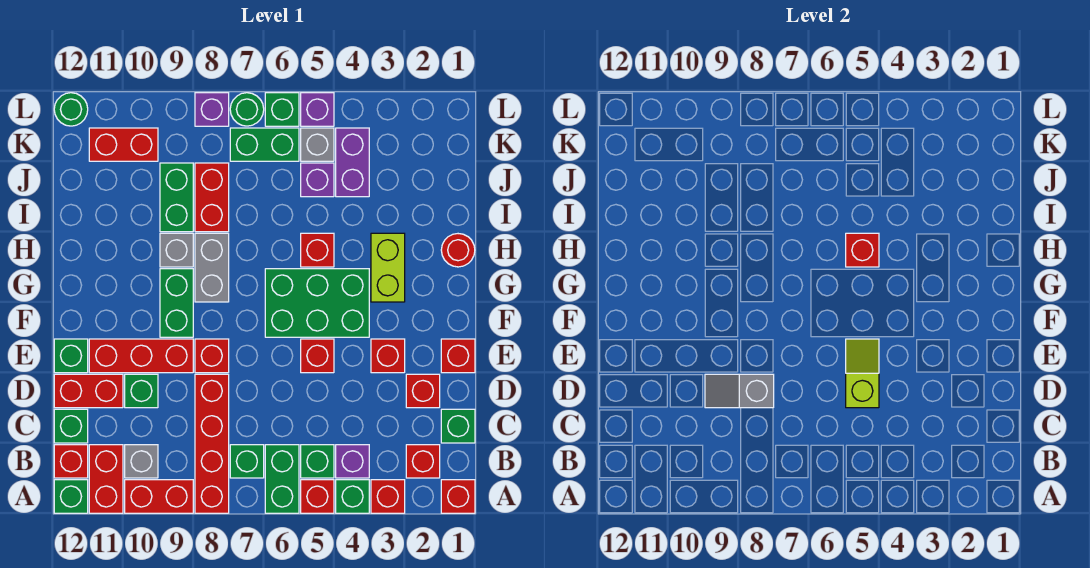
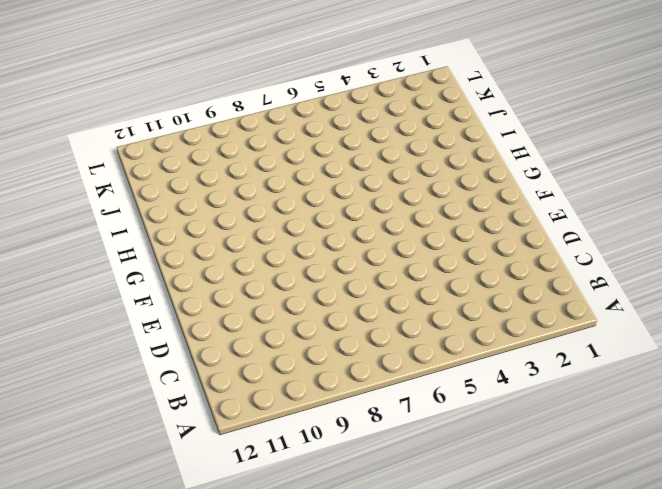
none -> red brick A1 level 1
none -> red brick A3 level 1
none -> green brick A4 level 1
none -> red brick A5 level 1

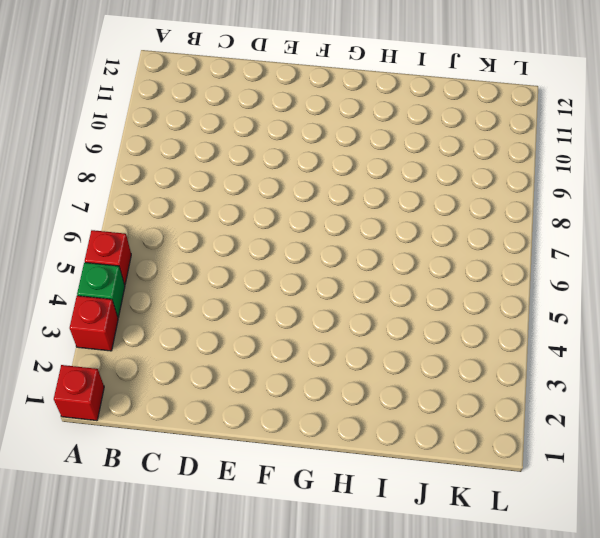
none -> green brick A6:B6 level 1
none -> red brick A8:D8 level 1
none -> red brick A9:A10 level 1
none -> red brick A11:B11 level 1

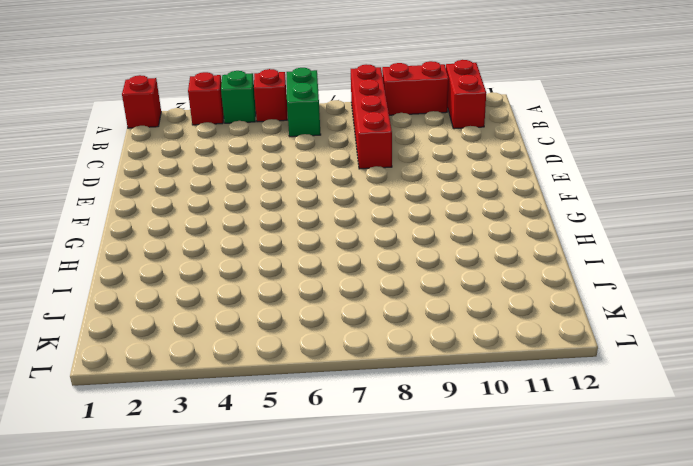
none -> green brick A12 level 1
none -> red brick B2 level 1
none -> purple brick B4 level 1
none -> green brick B5 level 1

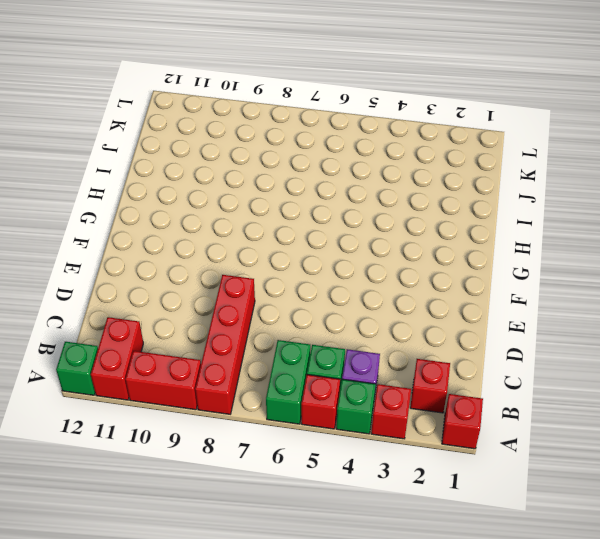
none -> green brick B7 level 1
none -> grey brick B10 level 1
none -> red brick B12 level 1
none -> green brick C1 level 1

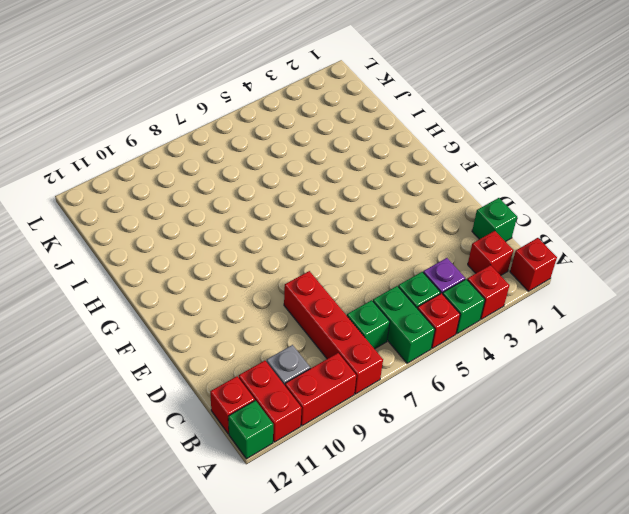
none -> green brick C12 level 1
none -> red brick D2 level 1
none -> green brick D10 level 1
none -> red brick D11:D12 level 1

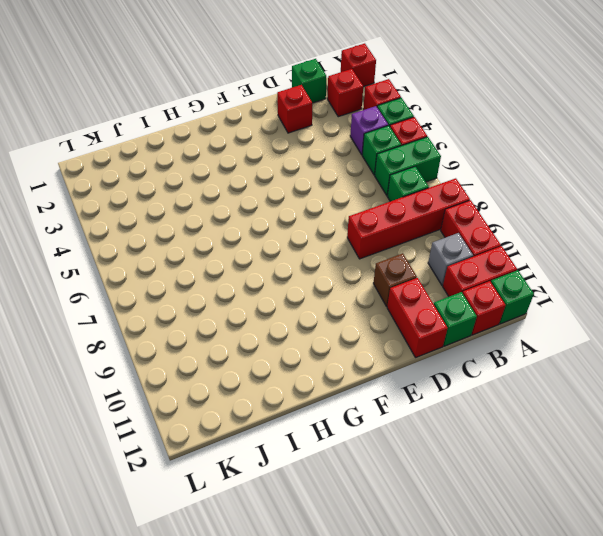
brown brick D10 level 1 -> green brick D10 level 1
none -> red brick E1 level 1
none -> red brick E3 level 1
none -> red brick E5 level 1
none -> red brick E8 level 1

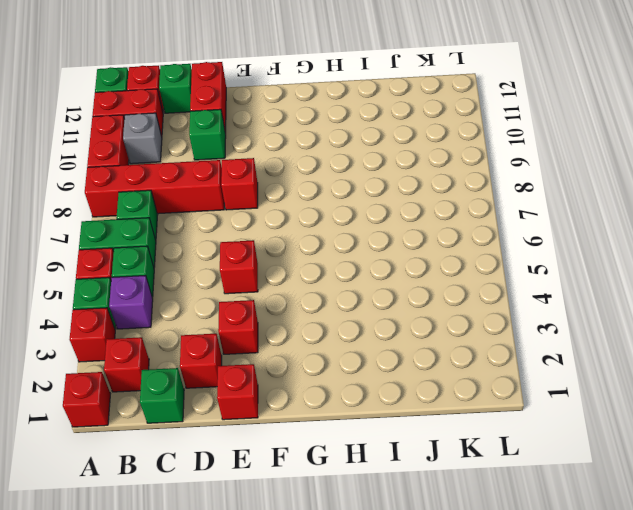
none -> red brick E9:E11 level 1
none -> green brick E12 level 1
none -> green brick F4:G6 level 1
none -> green brick F9:G9 level 1

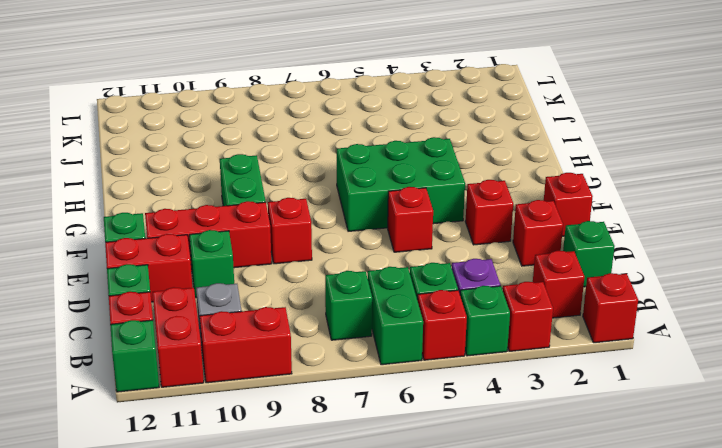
none -> red brick A8:D8 level 1
none -> lime brick G3:H3 level 1
none -> grey brick G8:H8 level 1
none -> red round brick H1 level 1

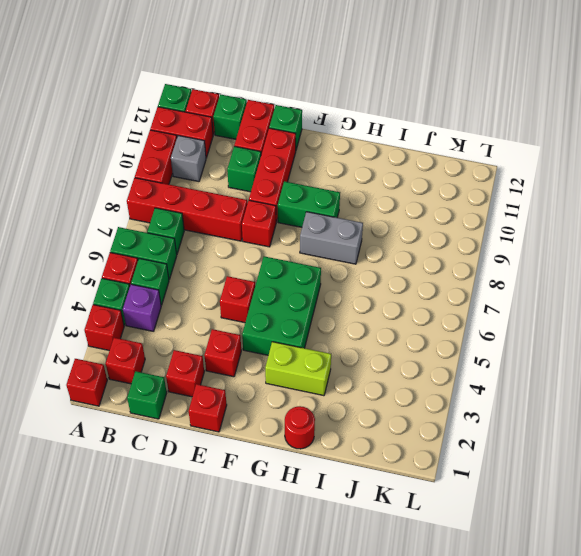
none -> red brick H5 level 1
none -> grey brick H9 level 1
none -> red brick I8:J8 level 1
none -> green brick I9:J9 level 1

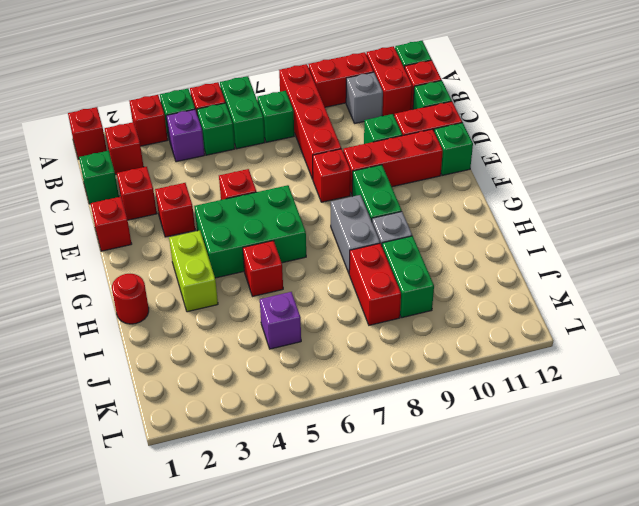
none -> purple brick J4:K4 level 1
none -> grey brick K5 level 1
none -> green brick K6:K7 level 1
none -> red brick K10:K11 level 1

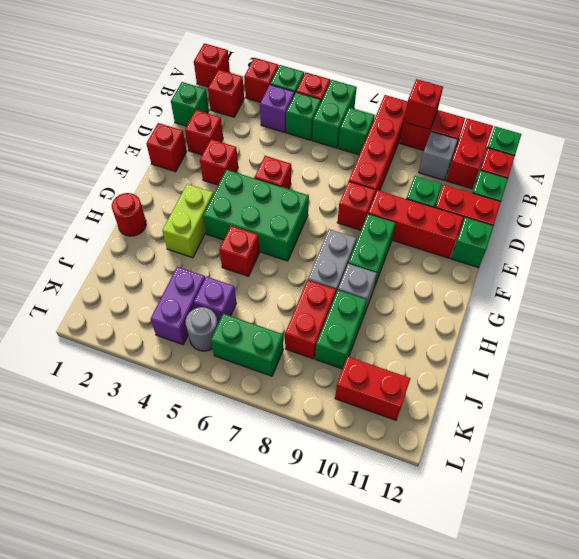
red brick A9 level 2 -> red brick H5 level 2
grey round brick K5 level 1 -> grey brick K5 level 1
none -> purple brick L5 level 1
none -> green brick L6 level 1
none -> green round brick L7 level 1
none -> purple brick L8 level 1

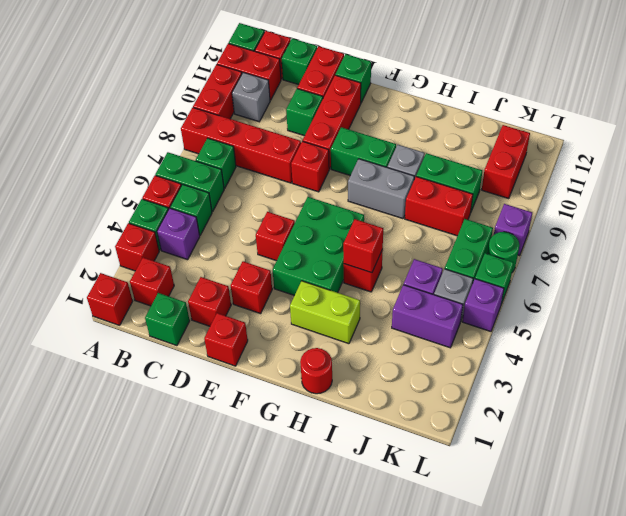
none -> green round brick L12 level 1
none -> lime slope D5:E5 level 2 top D
none -> grey slope D8:D9 level 2 top 8

